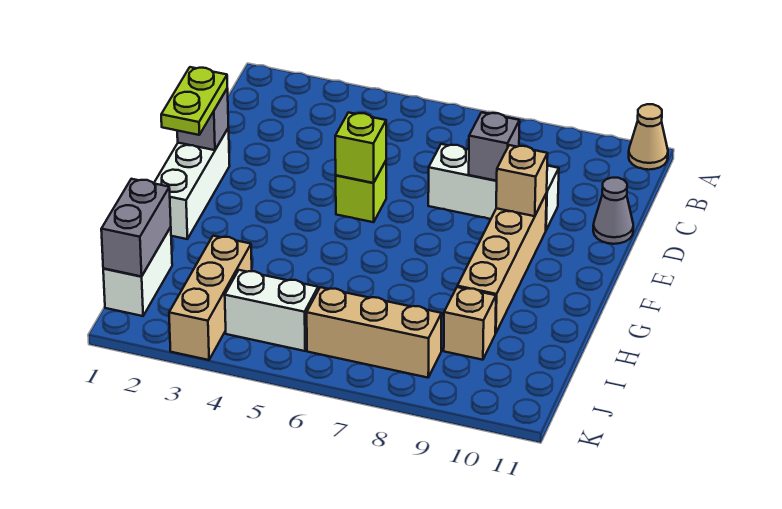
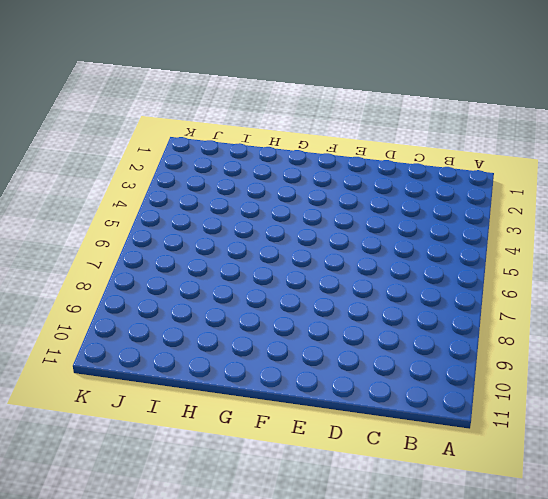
none -> tan cone A11 level 1
none -> white brick D7:D9 level 1
none -> grey cone D11 level 1

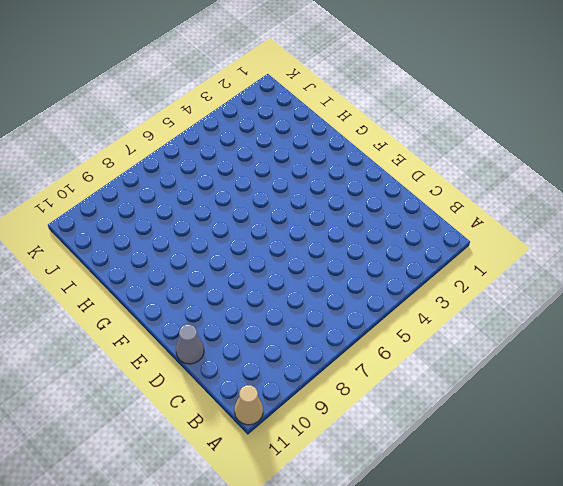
none -> white brick D7:D9 level 1
none -> white brick E1:G1 level 1
none -> lime brick E5 level 1

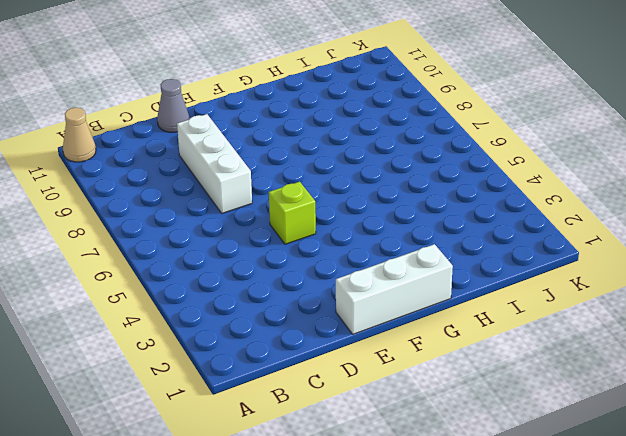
none -> tan brick E9:H9 level 1
none -> white brick I1:J1 level 1
none -> tan brick I3:K3 level 1

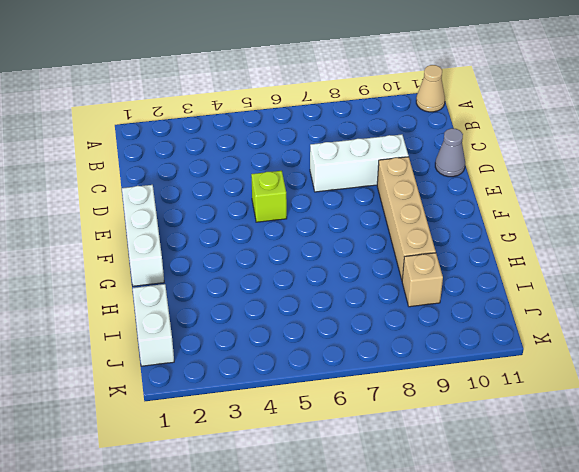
none -> tan brick I3:K3 level 1
none -> white brick J4:J5 level 1
none -> tan brick J6:J8 level 1

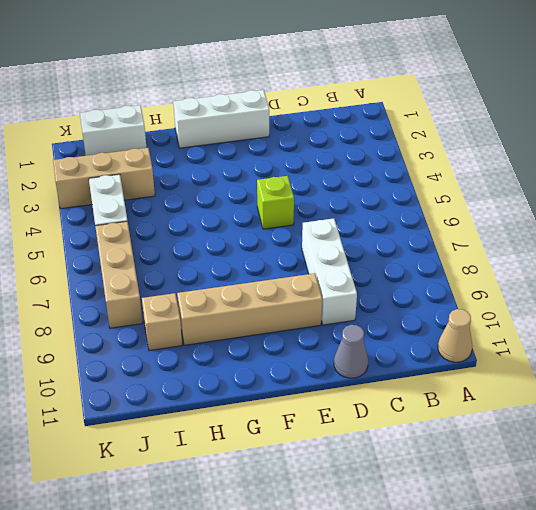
none -> grey brick D8 level 2
none -> grey brick E1 level 2
none -> lime brick E5 level 2

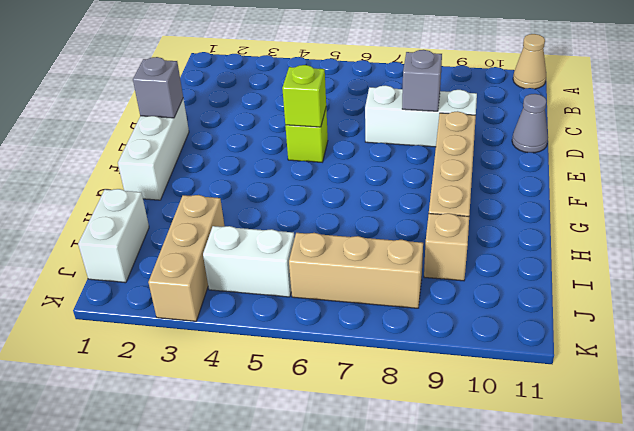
none -> tan brick E9 level 2
none -> grey brick I1:J1 level 2
none -> lime plate E1:F1 level 3

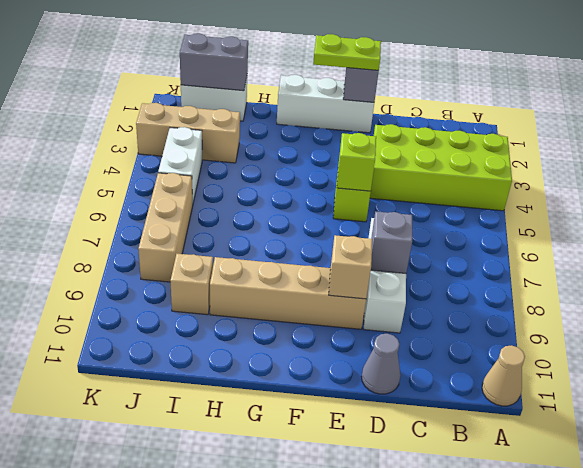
lime brick A3:D4 level 1 -> none

